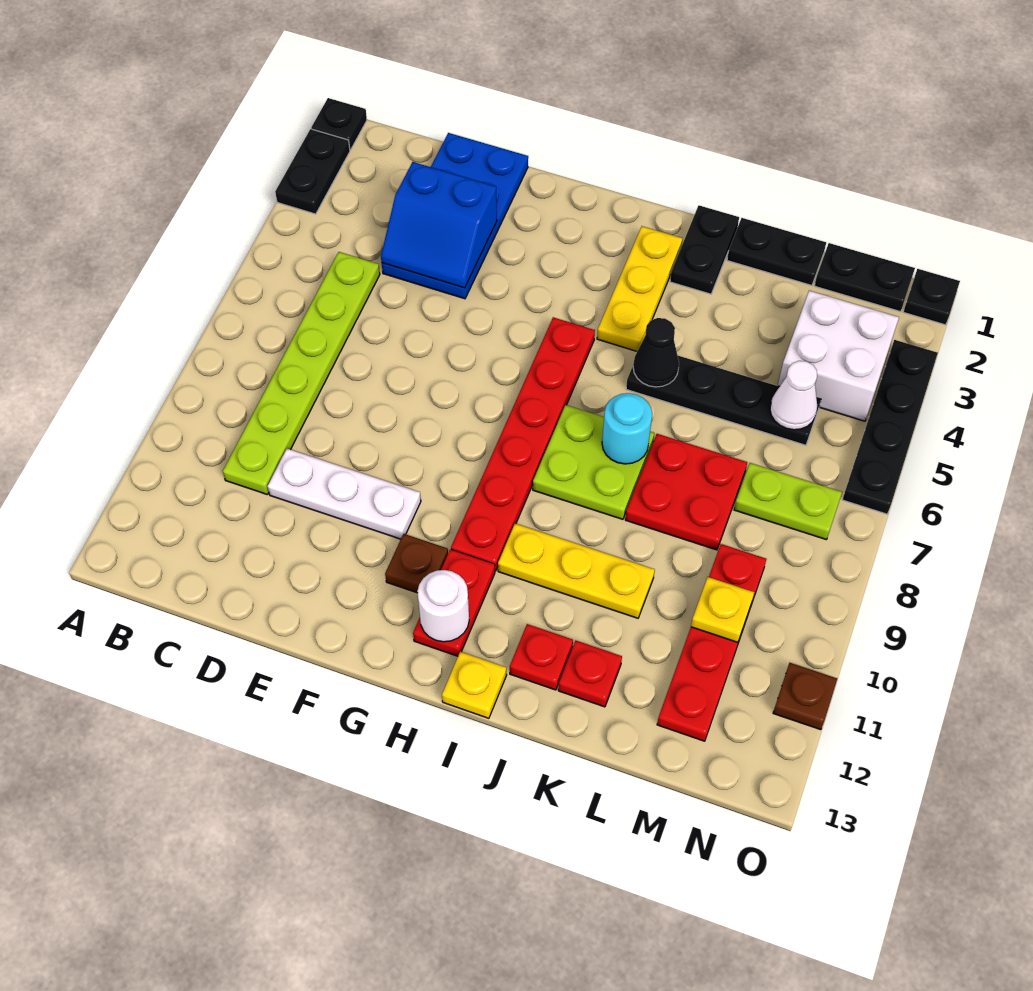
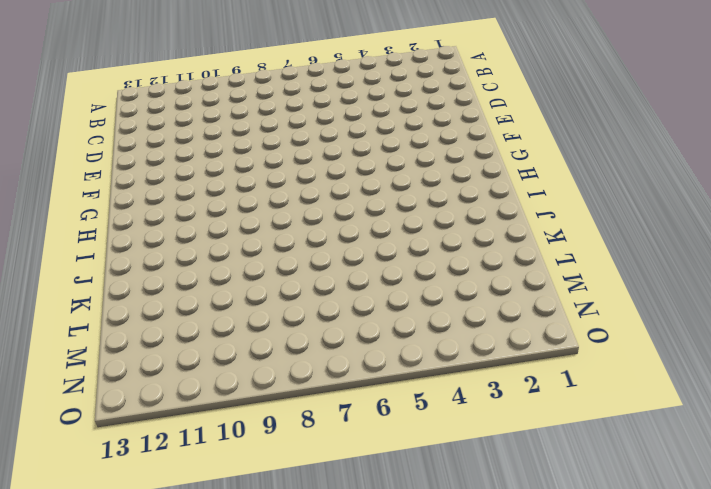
none -> black plate A1 level 1
none -> black plate A2:A3 level 1
none -> lime plate C5:C10 level 1
none -> blue plate D1:E4 level 1

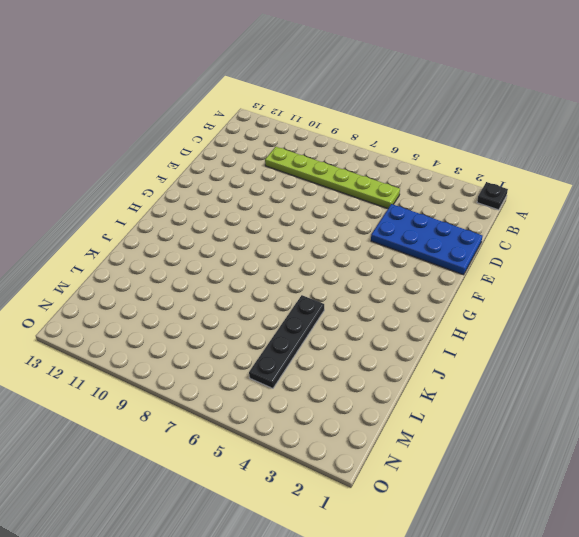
none -> black plate A2:A3 level 1
none -> white plate D10:F10 level 1
none -> brown plate G11 level 1
none -> red plate H5:H10 level 1

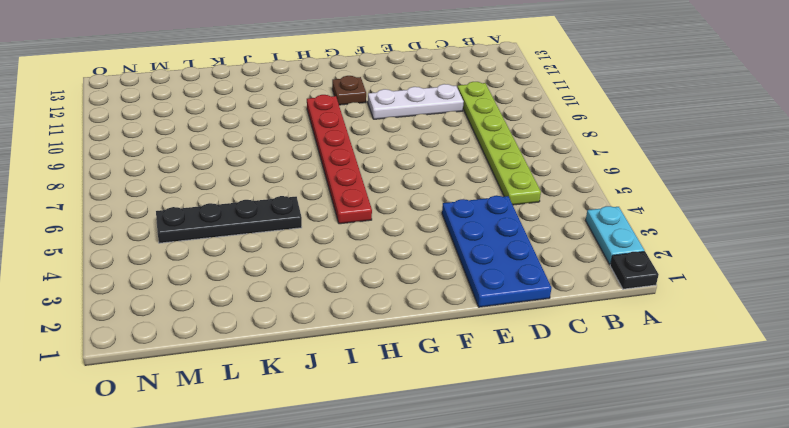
cyan plate A2:A3 level 1 -> black plate A2:A3 level 1
none -> red plate H11:H12 level 1
none -> yellow plate I2:I4 level 1
none -> lime plate I7:J8 level 1
none -> yellow plate I10:K10 level 1

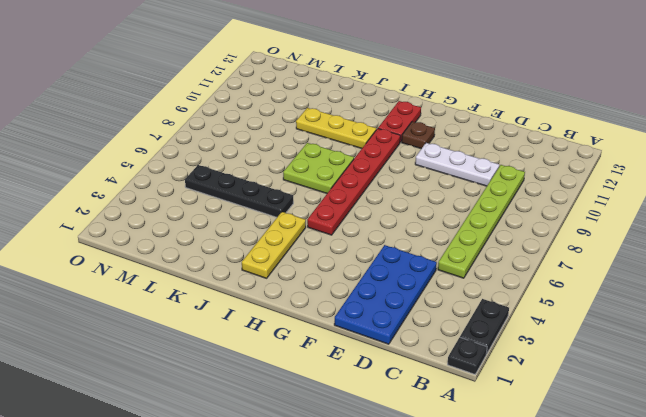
none -> yellow plate I13 level 1
none -> black plate J1:J2 level 1
none -> red plate J12 level 1
none -> black plate K1:L1 level 1

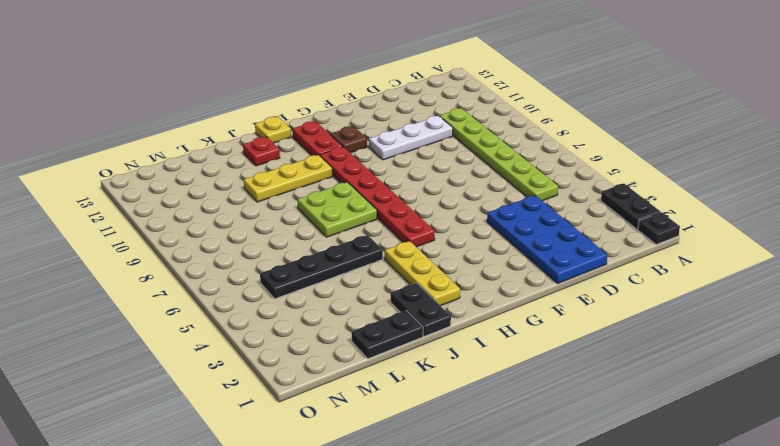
none -> red plate K7:L8 level 1
none -> red plate K12 level 1
none -> black plate M1:N1 level 1
none -> white brick M3:N4 level 1

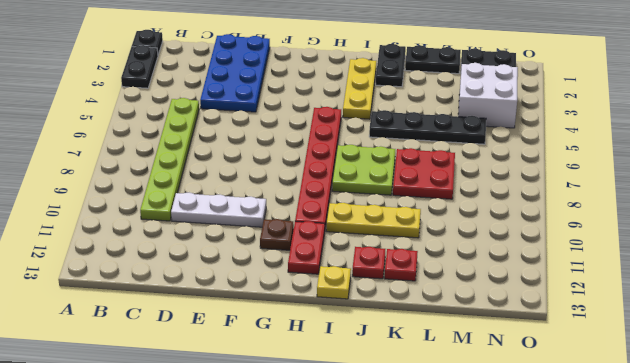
none -> lime plate M7:N7 level 1
none -> red plate M9:M12 level 1
none -> black plate O1 level 1
none -> black plate O3:O6 level 1

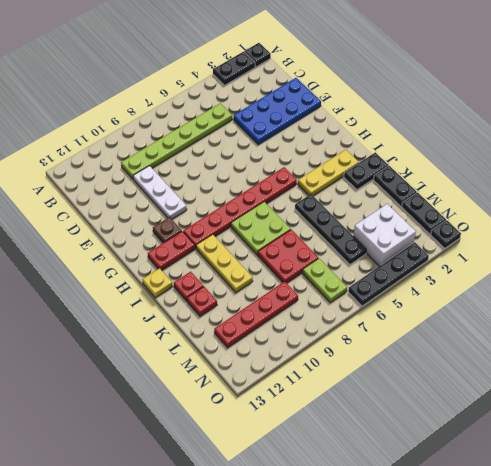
none -> brown plate O11 level 1
none -> blue slope D3:E4 level 2 top 3
none -> white round brick H12 level 2
none -> black cone J5 level 2

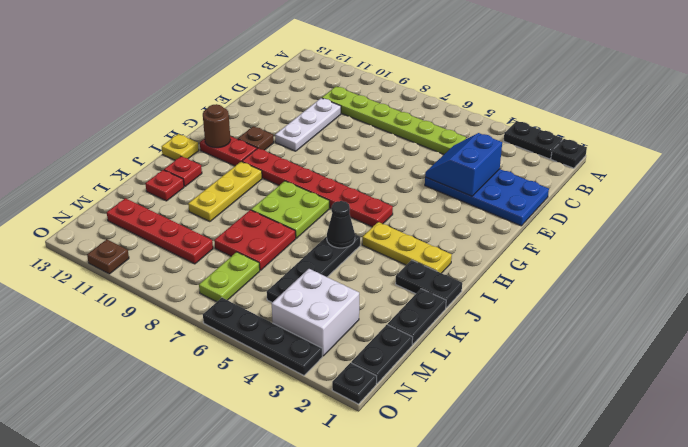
brown round brick H12 level 2 -> white round brick H12 level 2
none -> cyan round brick J7 level 2
none -> white cone M5 level 2
none -> yellow plate M10 level 2

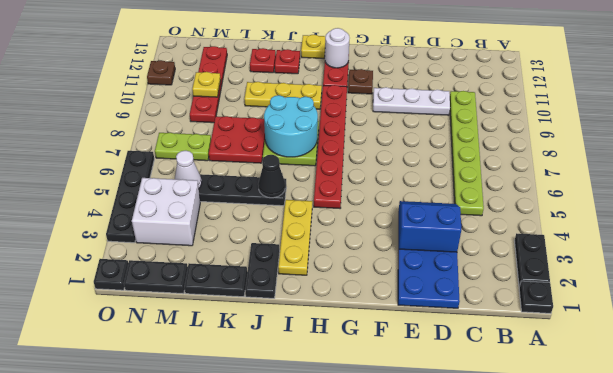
cyan round brick I7:J8 level 2 -> cyan round brick J7 level 2

